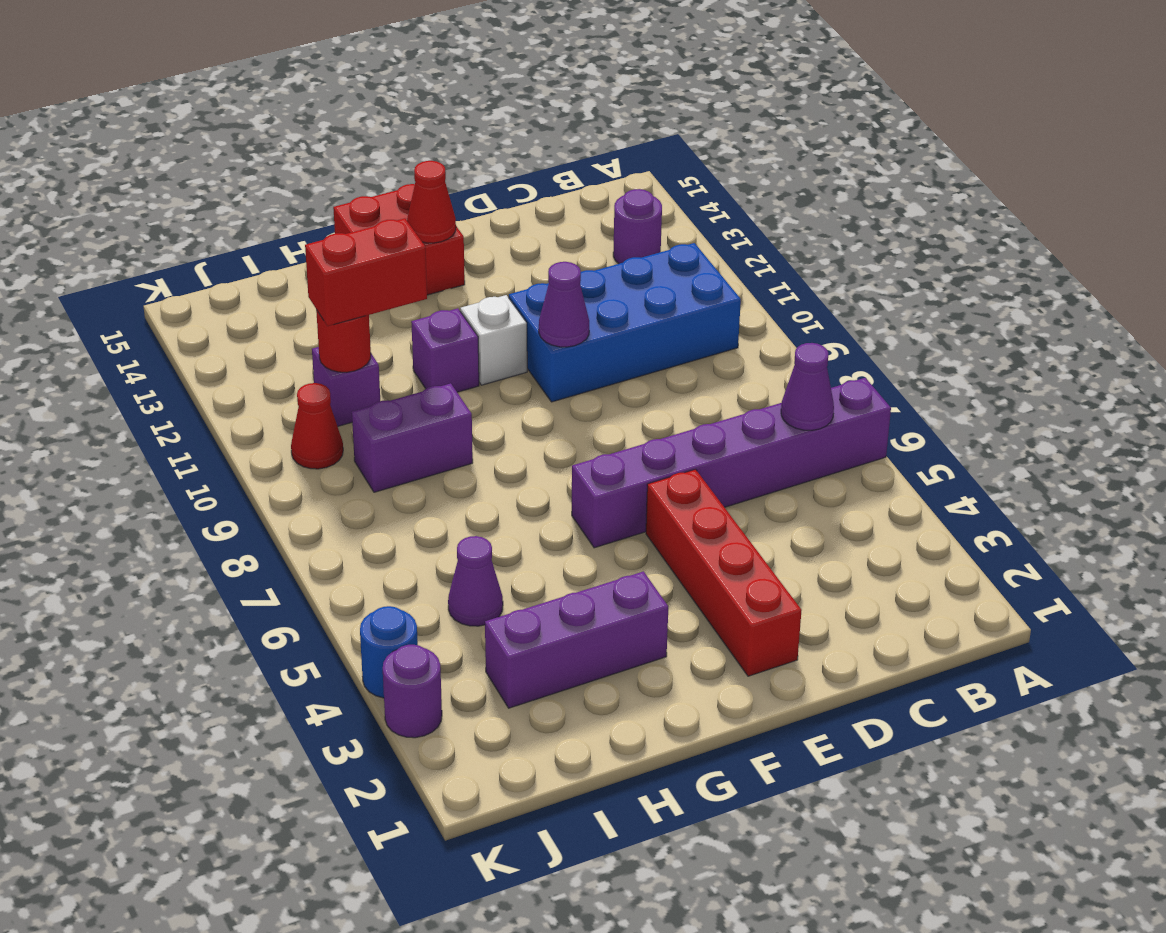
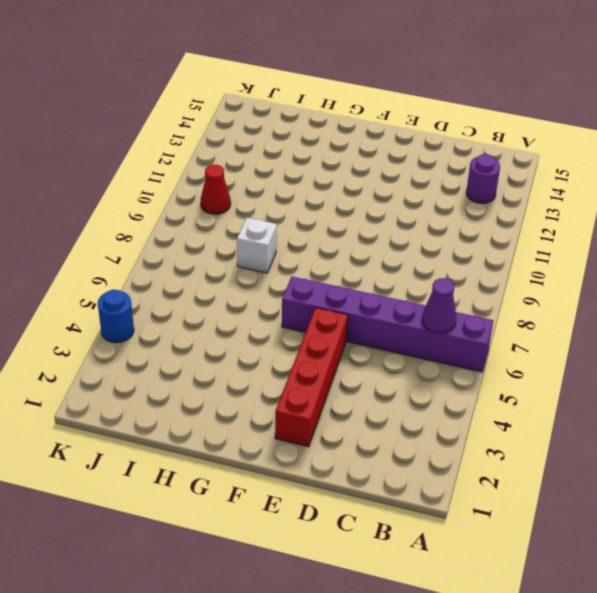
white brick H8 level 1 -> white brick F11 level 1
none -> blue brick B10:E11 level 1
none -> red brick F14:G15 level 1
none -> purple brick G3:I3 level 1

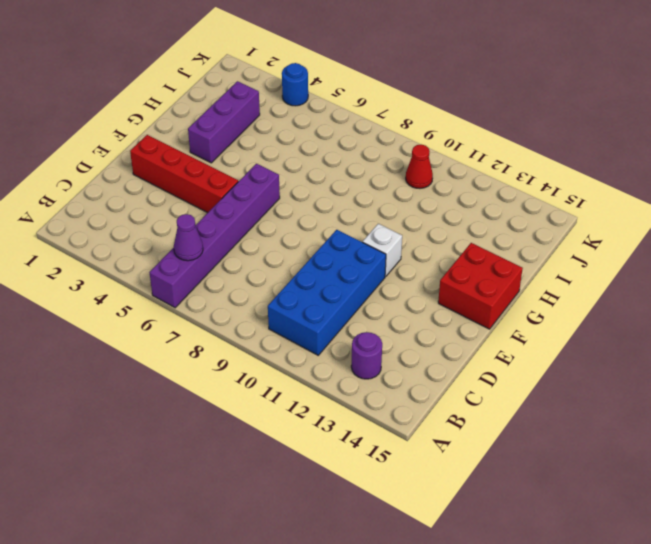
none -> purple brick G11 level 1
none -> purple brick H9:I9 level 1
none -> purple cone I5 level 1

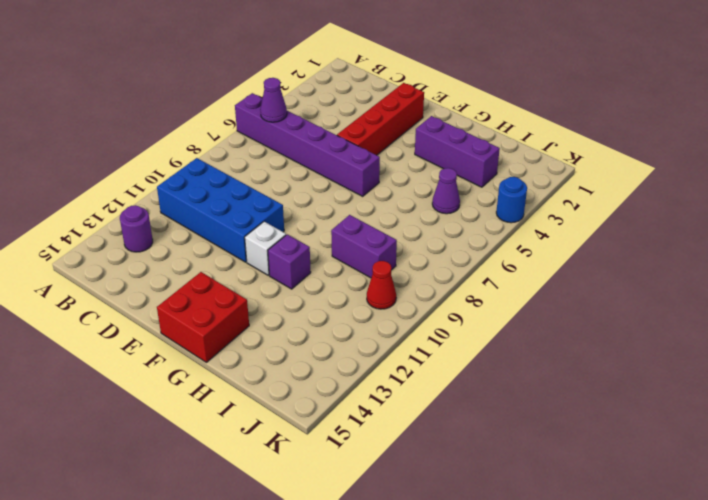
none -> purple brick I11 level 1
none -> purple round brick K3 level 1
none -> purple cone E10 level 2

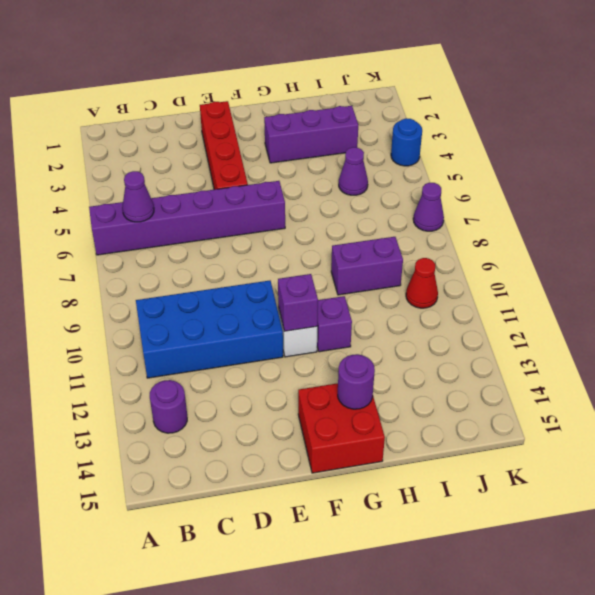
purple brick F11 level 2 -> purple brick I11 level 1
purple round brick G14 level 2 -> purple round brick K3 level 1
purple cone K7 level 1 -> purple cone E10 level 2
none -> red cone F14 level 2
none -> red round brick I11 level 2
none -> red brick H11:I11 level 3

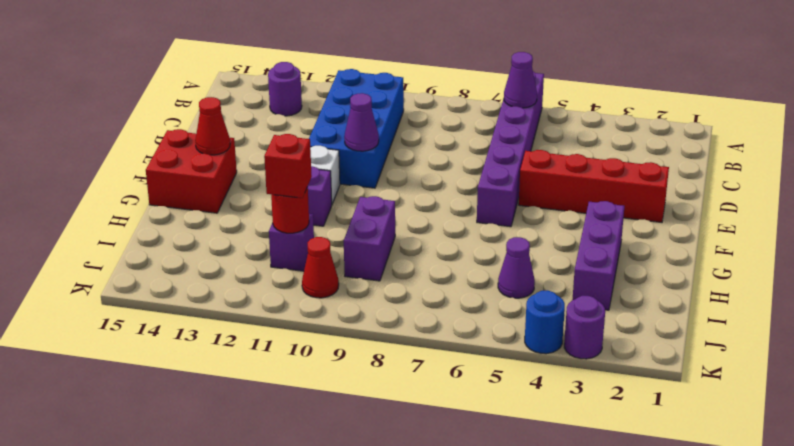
red brick I11 level 3 -> red brick H11:I11 level 3

